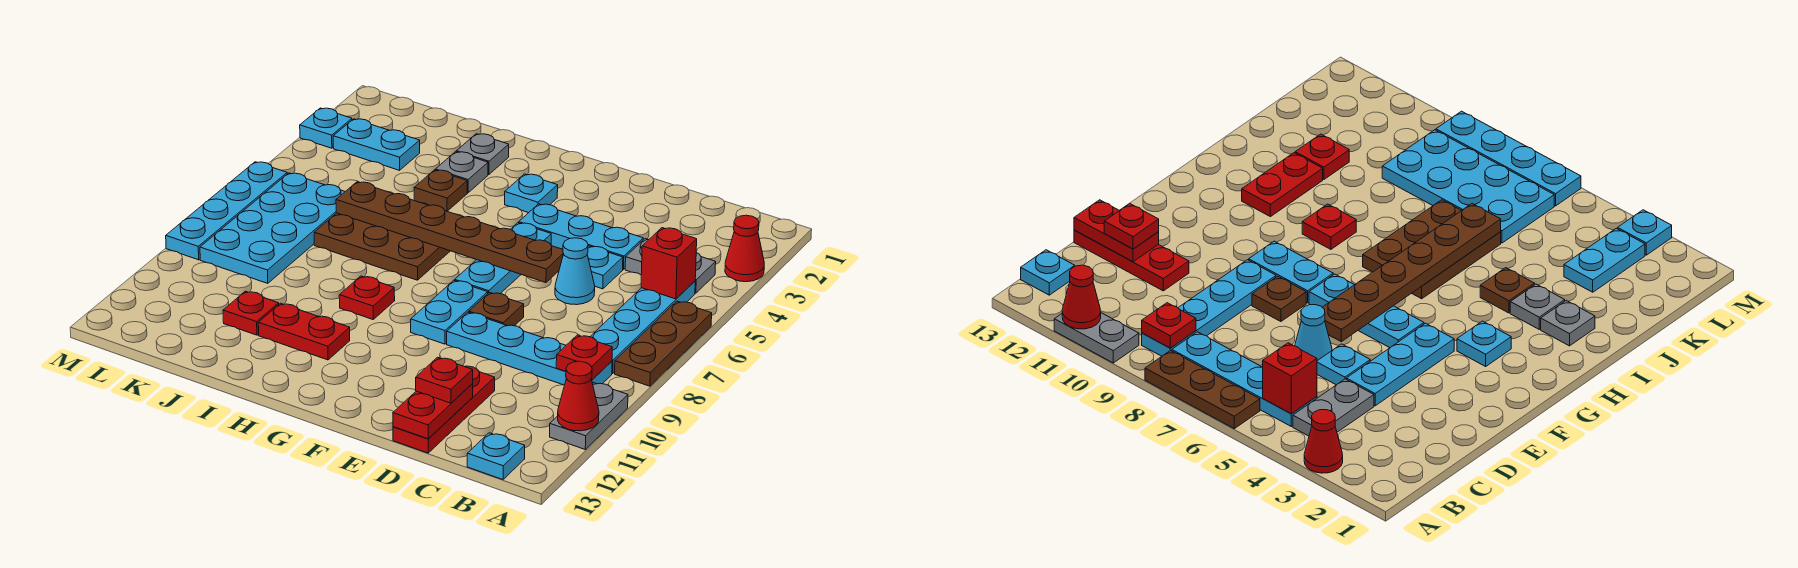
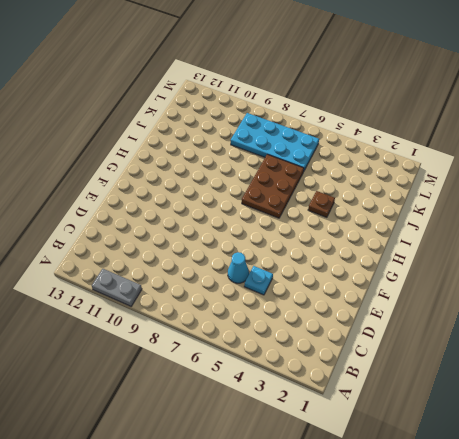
none -> red cone A3 level 1
none -> brown plate A6:A8 level 1
none -> grey plate B4:C4 level 1
none -> cyan plate B5:B8 level 1

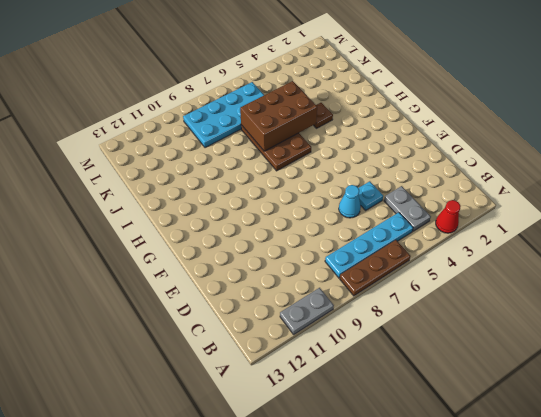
brown brick I5:J7 level 2 -> brown plate E6:J6 level 2
none -> cyan plate B9:E9 level 1
none -> cyan plate B13 level 1
none -> cyan plate D4:F4 level 1
none -> red plate D11:D13 level 1

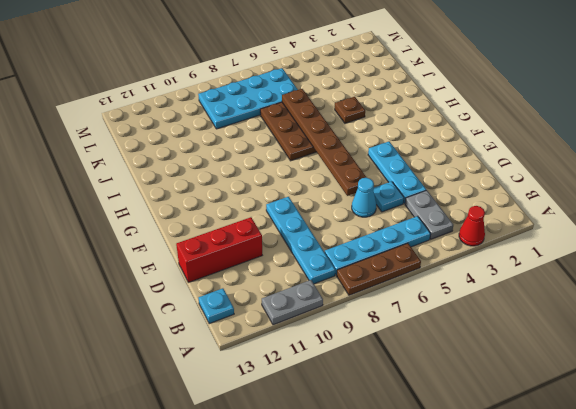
red brick D11:D13 level 1 -> red plate D11:D13 level 1
none -> brown plate E8 level 1
none -> cyan plate F5:F7 level 1
none -> cyan plate F8:F9 level 1
none -> cyan plate G3 level 1

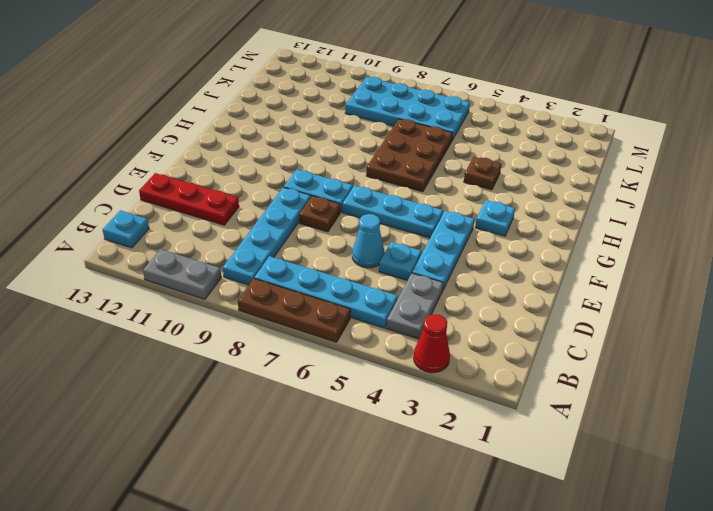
none -> red plate H9 level 1
none -> red plate H11:I11 level 1
none -> grey plate I2 level 1
none -> grey plate I3 level 1

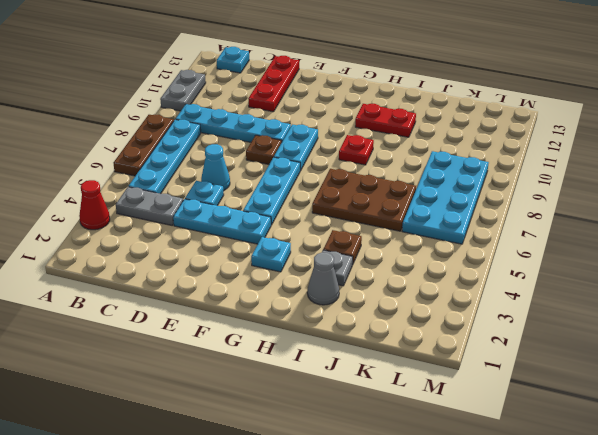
grey cone I2 level 1 -> grey plate I2 level 1
none -> red plate J11 level 1
none -> cyan plate K3:L3 level 1
none -> cyan plate M3 level 1
none -> cyan plate M6:M9 level 1

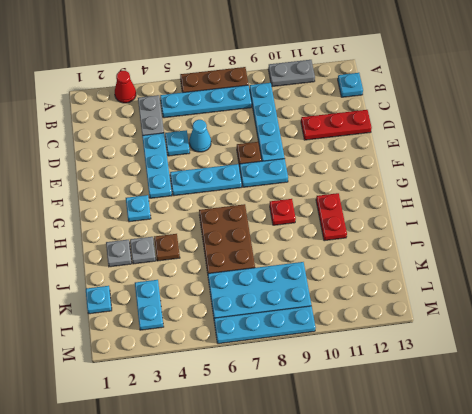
cyan plate K1 level 1 -> cyan plate M3 level 1
none -> red plate J11 level 1
none -> red cone A11 level 2
none -> red brick B5 level 2
none -> red plate B9 level 2

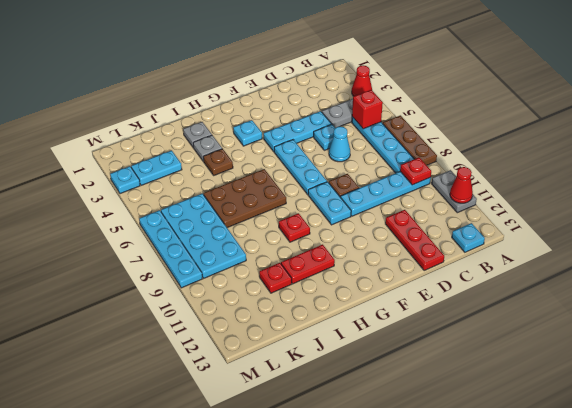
none -> red plate D12:D13 level 2
none -> brown plate E6:J6 level 2
none -> red plate D12 level 3

